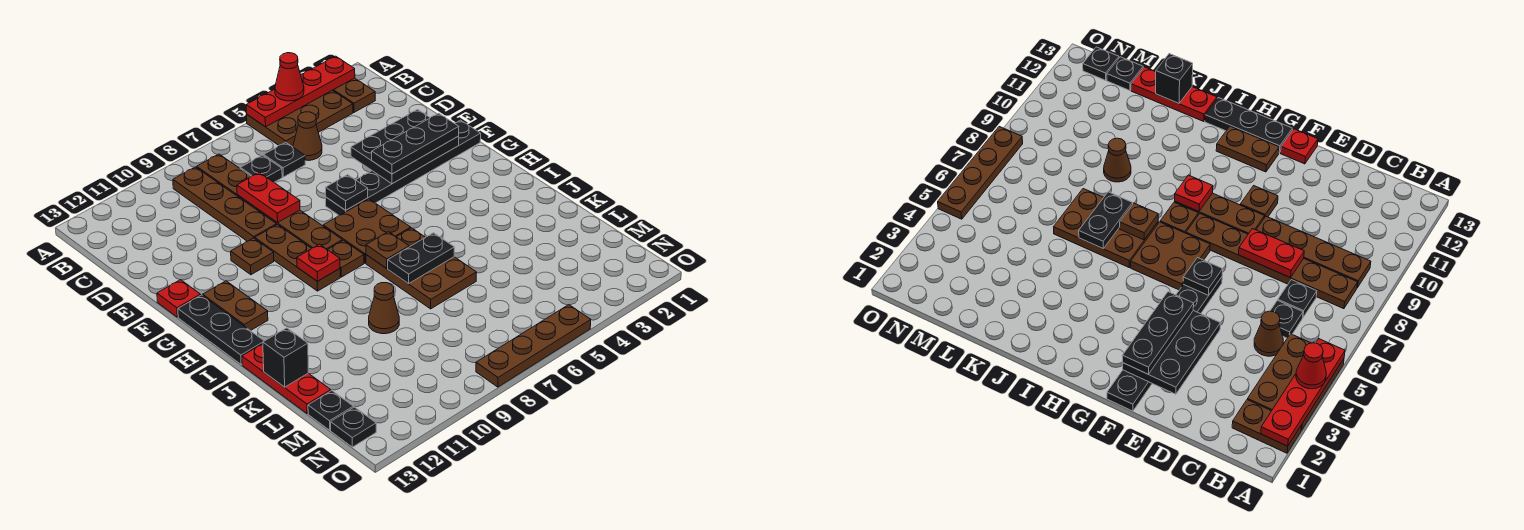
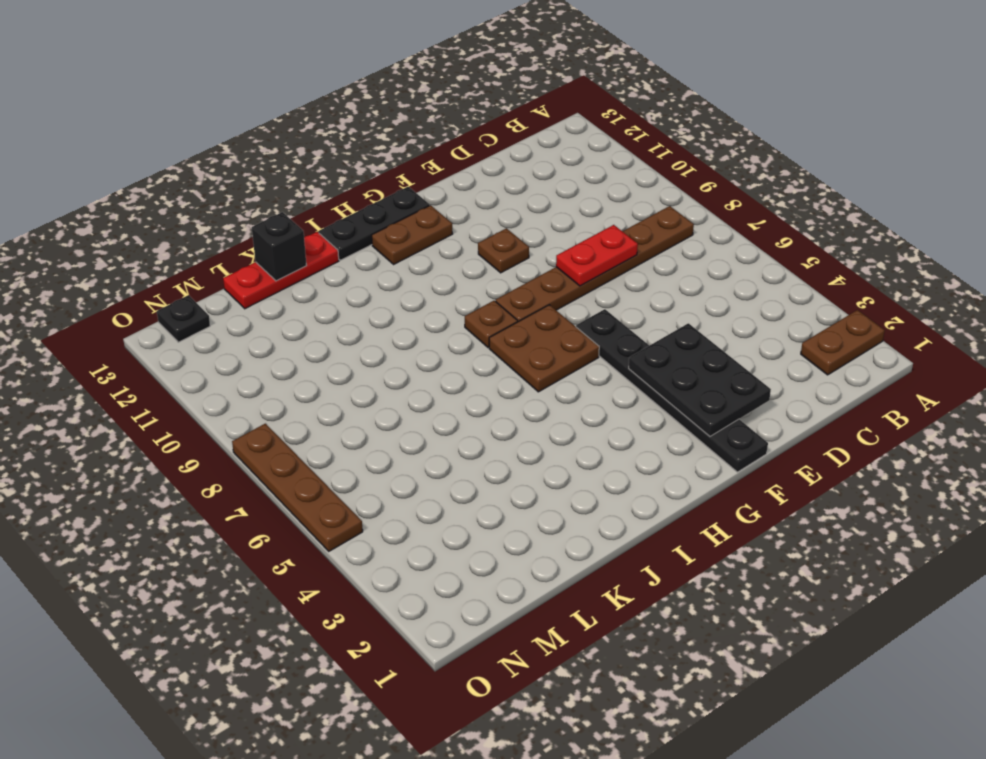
none -> brown plate A3:B5 level 1
none -> brown plate B9:E9 level 1
none -> brown cone C5 level 1
none -> black plate C6 level 1

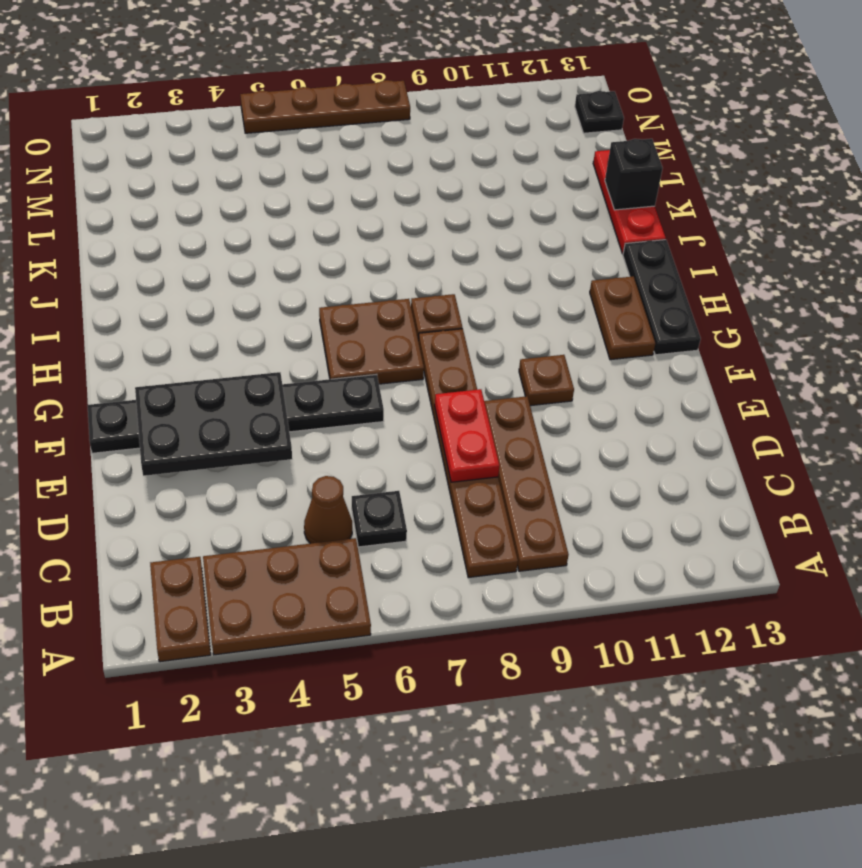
none -> black plate C7 level 1
none -> brown plate F9:H9 level 1
none -> red plate F13 level 1
none -> brown plate I6:K7 level 1

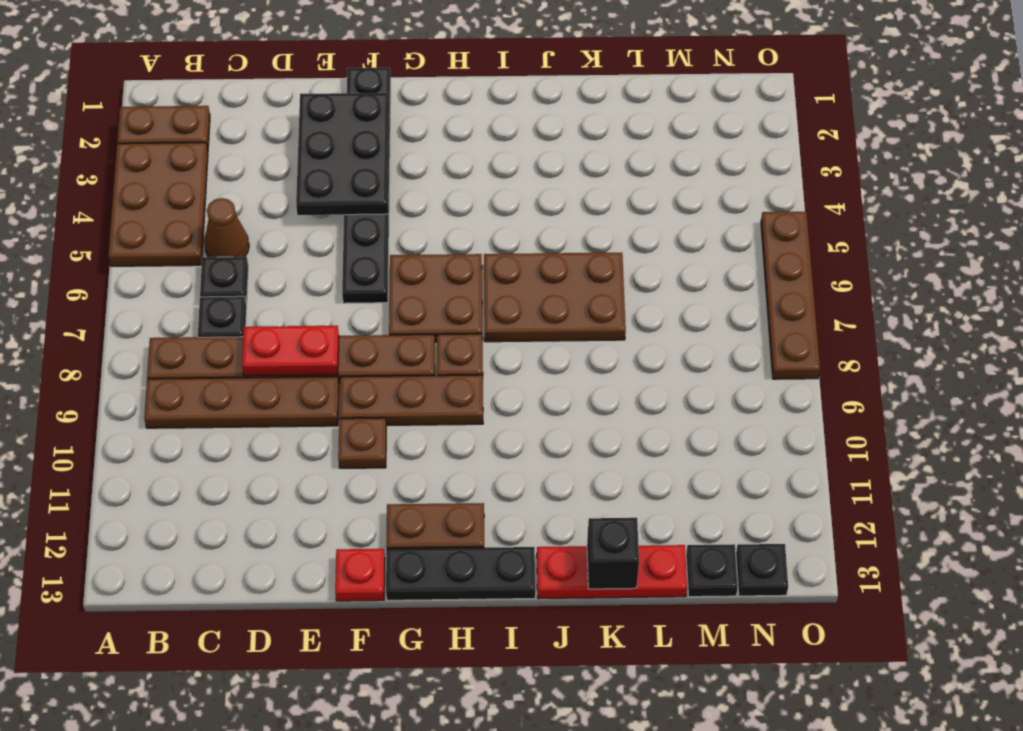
none -> brown cone K9 level 1
none -> red plate A2:A5 level 2
none -> black plate F6 level 2
none -> red plate H9 level 2

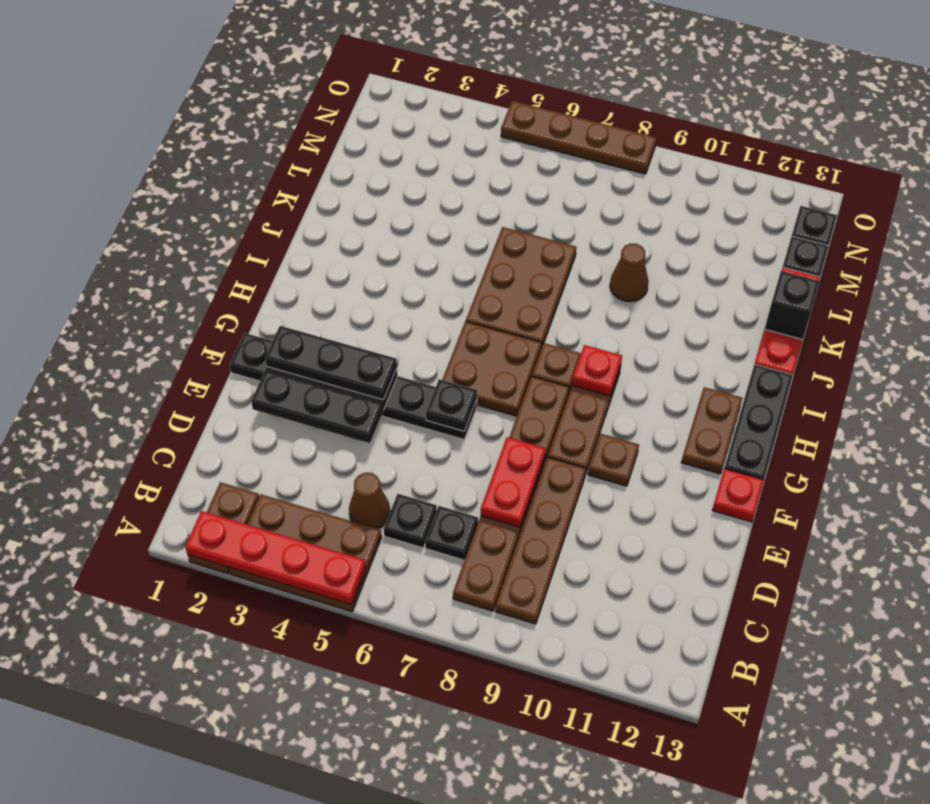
none -> brown plate I7 level 2
none -> black plate J6:J7 level 2
none -> red cone A4 level 3

